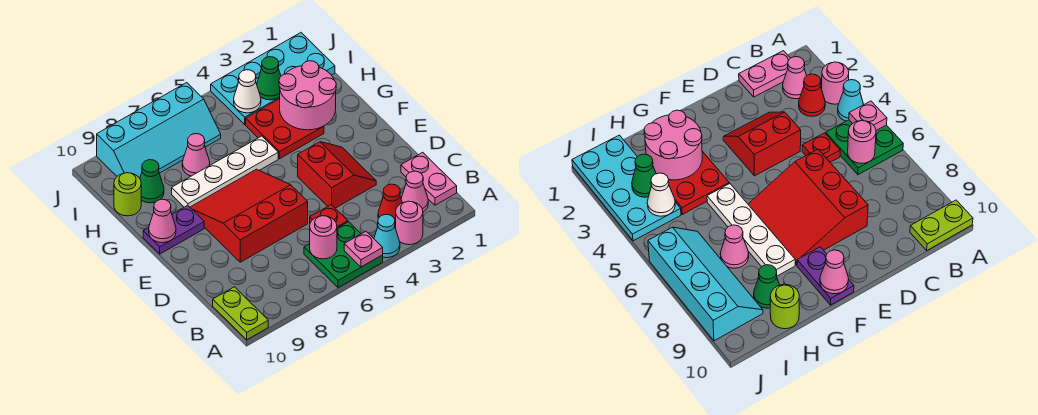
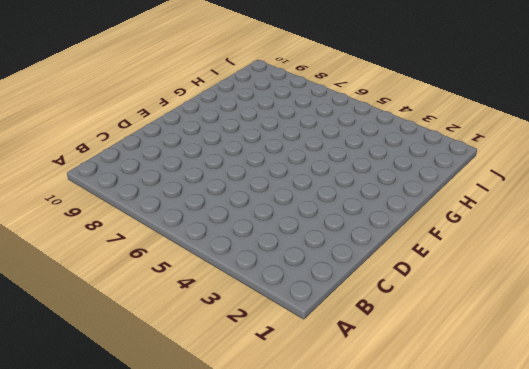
none -> pink round brick A3 level 1
none -> cyan cone A4 level 1
none -> green plate A5:B6 level 1

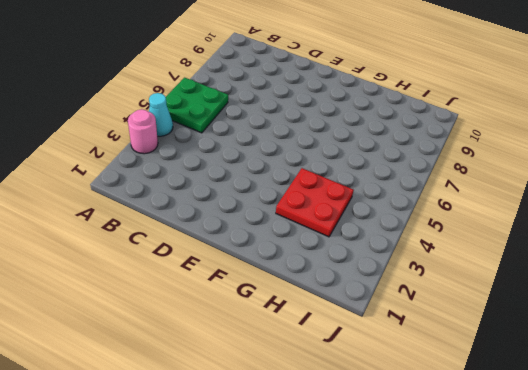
none -> lime plate A10:B10 level 1
none -> pink plate B1:C1 level 1
none -> pink cone B2 level 1

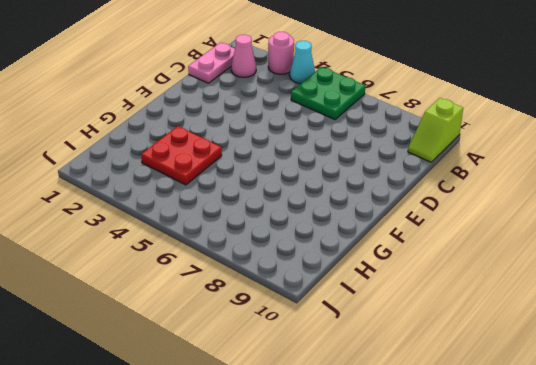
lime slope A10:B10 level 1 top A -> lime plate A10:B10 level 1
none -> red cone B3 level 1
none -> red plate C5 level 1
none -> red slope D3:E4 level 1 top 4

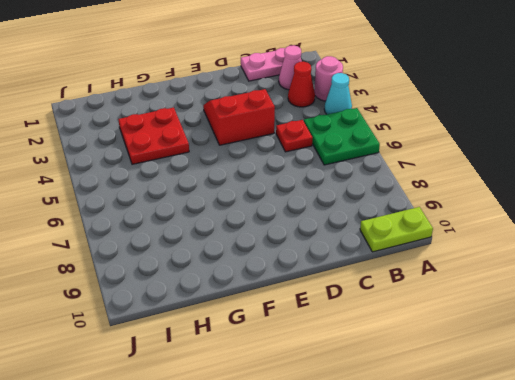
none -> red slope D6:F8 level 1 top D
none -> purple plate F9:F10 level 1
none -> white plate G5:G8 level 1

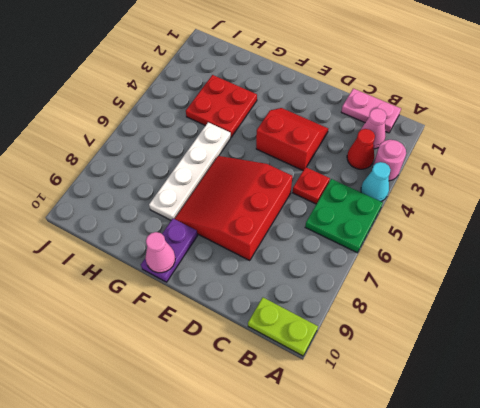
none -> pink cone H7 level 1
none -> green cone H9 level 1
none -> lime round brick H10 level 1

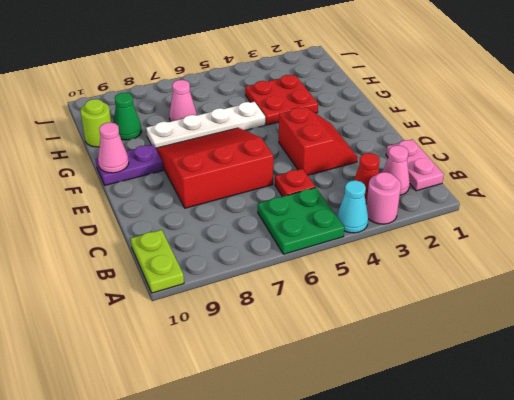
none -> cyan plate I1:J4 level 1
none -> cyan slope I6:J9 level 1 top J
none -> pink plate A5 level 2

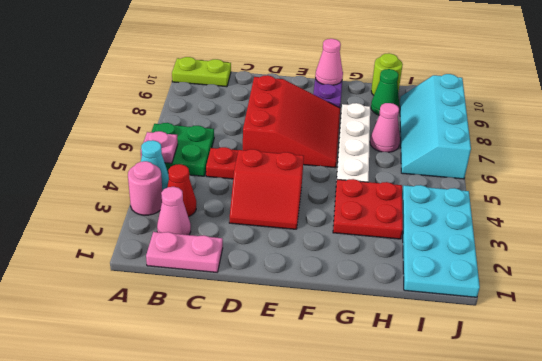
none -> pink round brick B6 level 2
none -> pink round brick G2:H3 level 2
none -> green cone I3 level 2

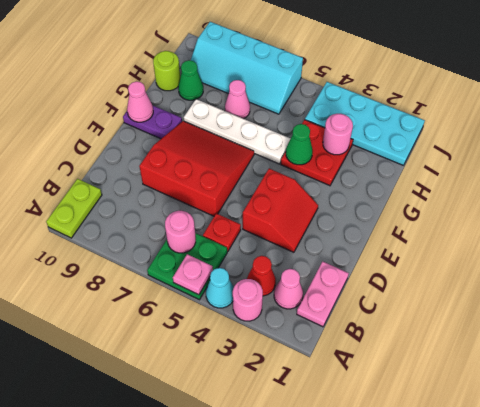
green cone G4 level 2 -> green cone I3 level 2
pink round brick H3 level 2 -> pink round brick G2:H3 level 2
none -> white cone I4 level 2

